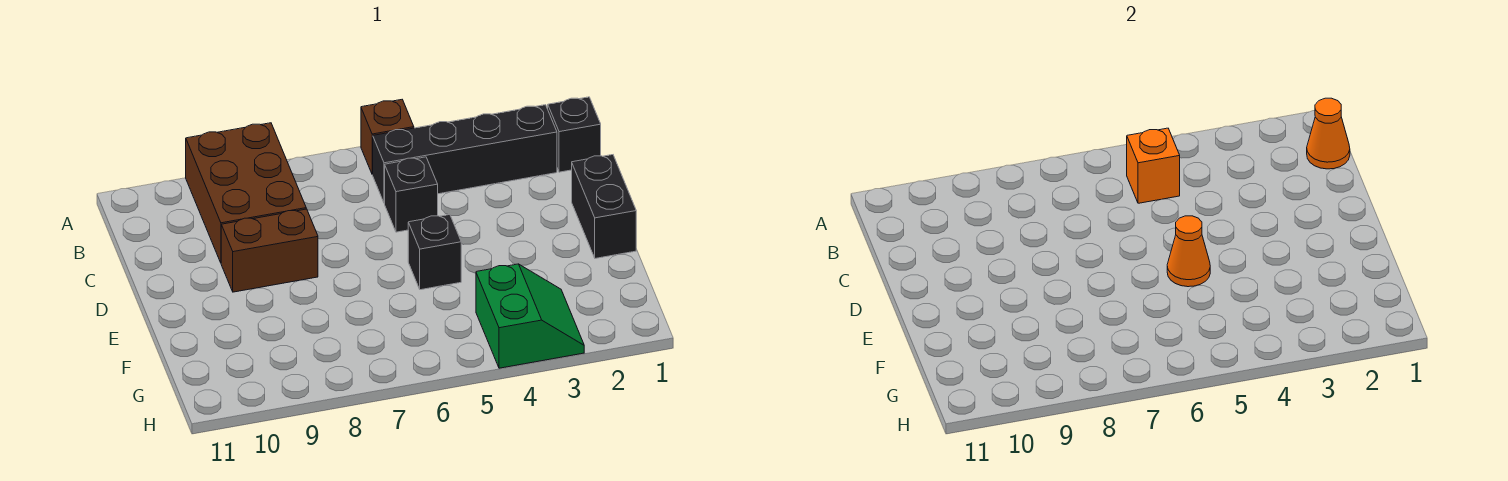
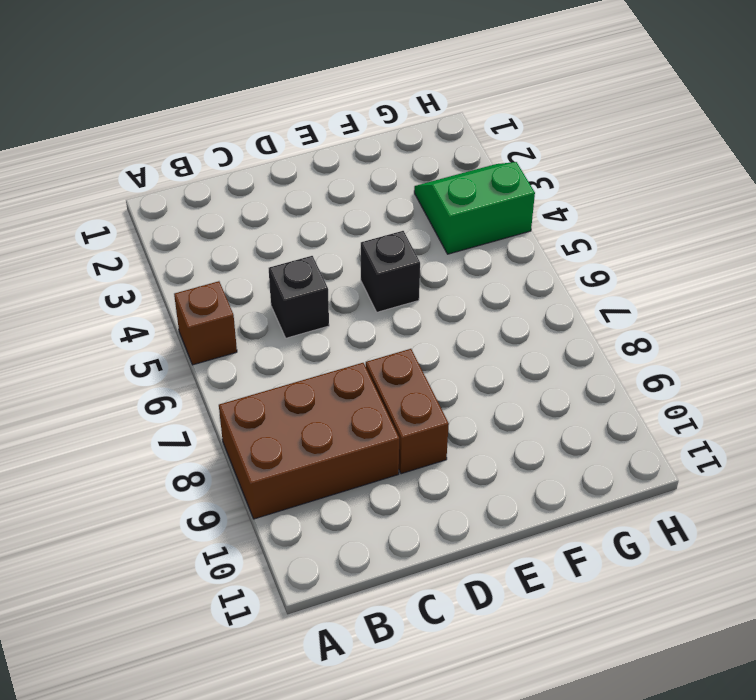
none -> black brick B1 level 1
none -> black brick B2:B5 level 1
none -> black brick D1:E1 level 1

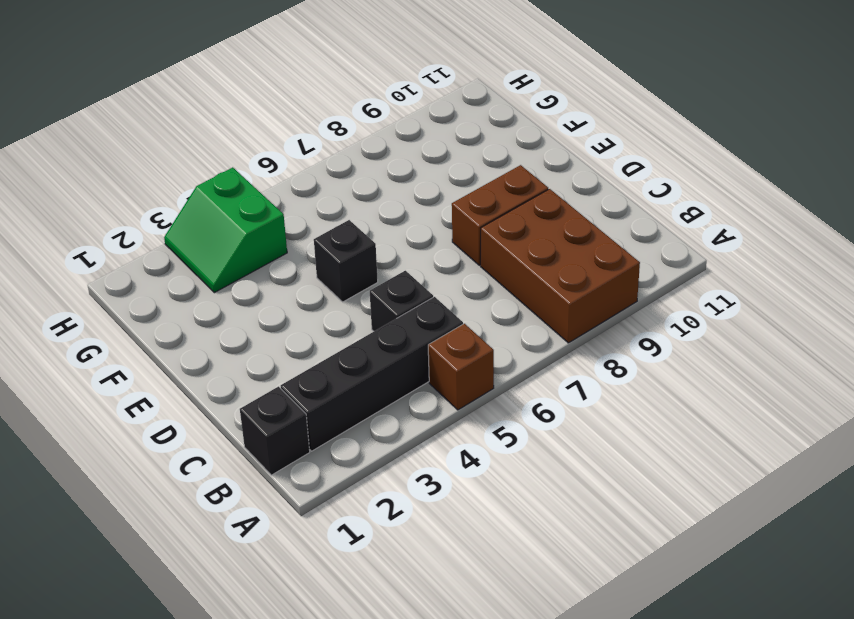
none -> black brick D1:E1 level 1
none -> orange cone B1 level 2
none -> orange brick B5 level 2

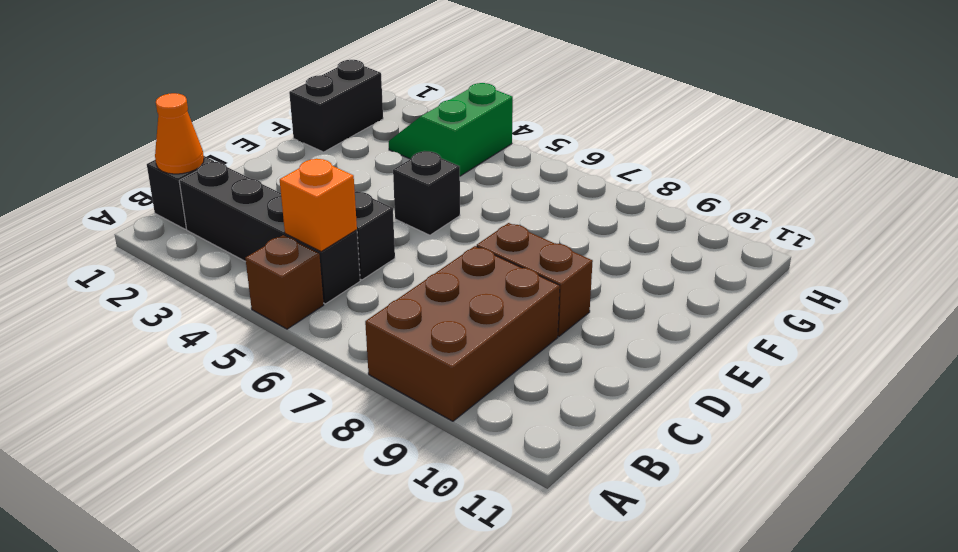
black brick F1:G1 level 1 -> black brick D1:E1 level 1
none -> orange cone E5 level 2

